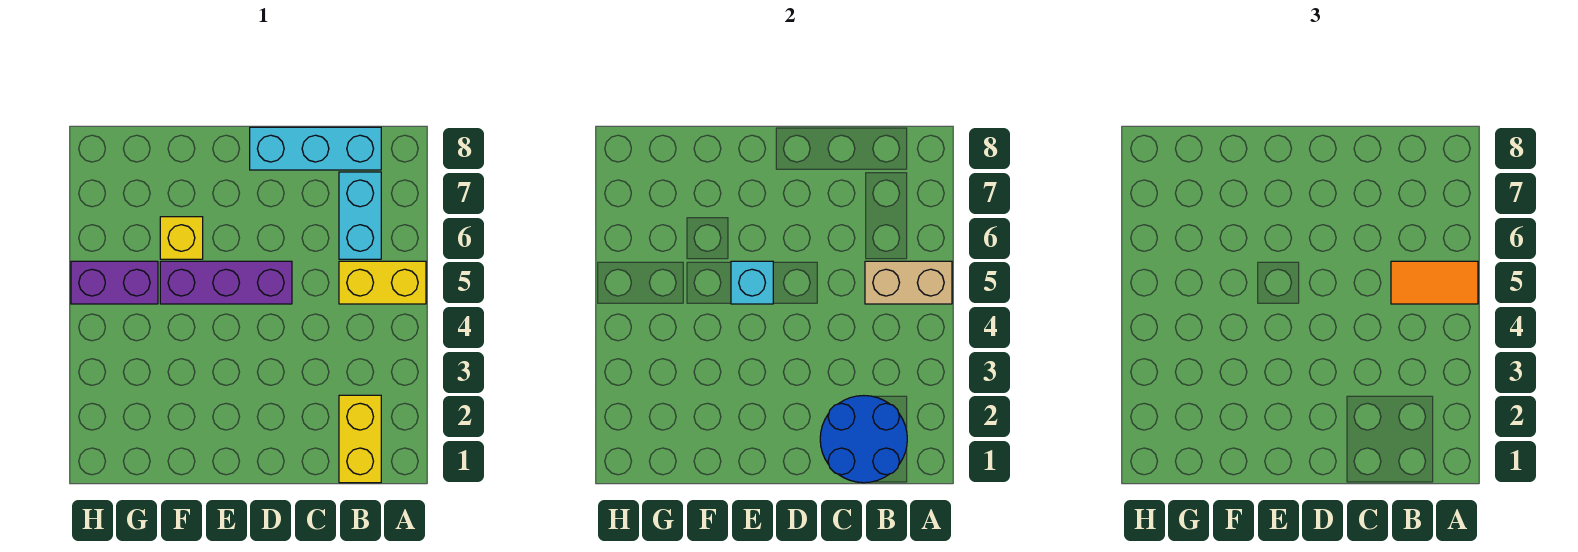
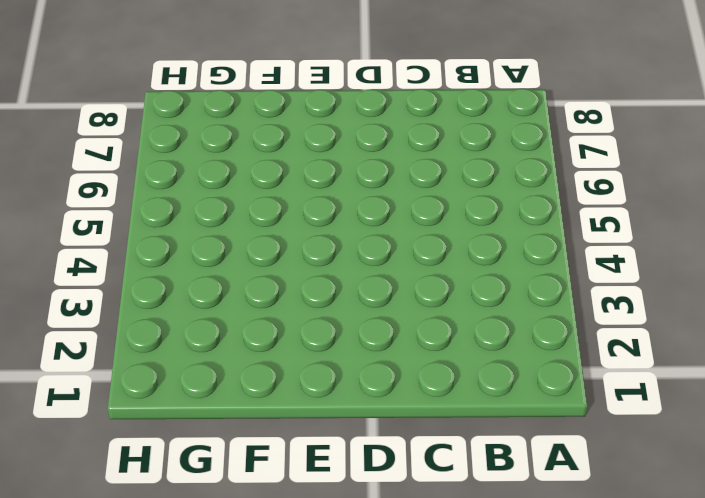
none -> yellow brick A5:B5 level 1
none -> yellow brick B1:B2 level 1

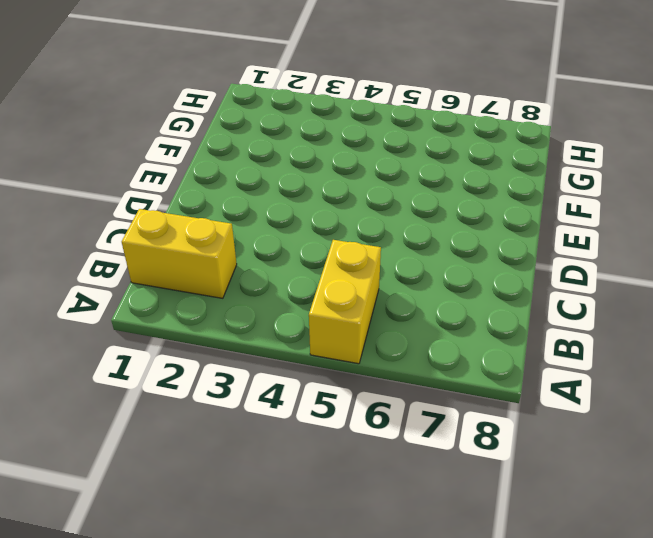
none -> cyan brick B6:B7 level 1
none -> cyan brick B8:D8 level 1

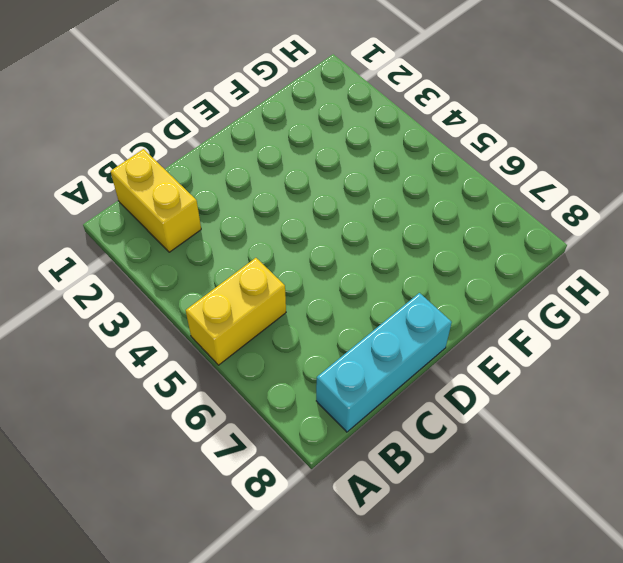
none -> cyan brick B6:B7 level 1
none -> purple brick D5:F5 level 1

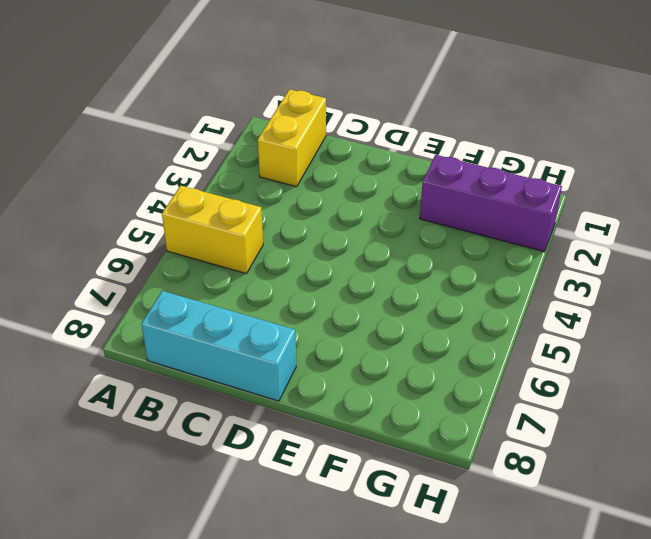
purple brick F2:H2 level 1 -> purple brick D5:F5 level 1
none -> cyan brick B6:B7 level 1
none -> yellow brick F6 level 1

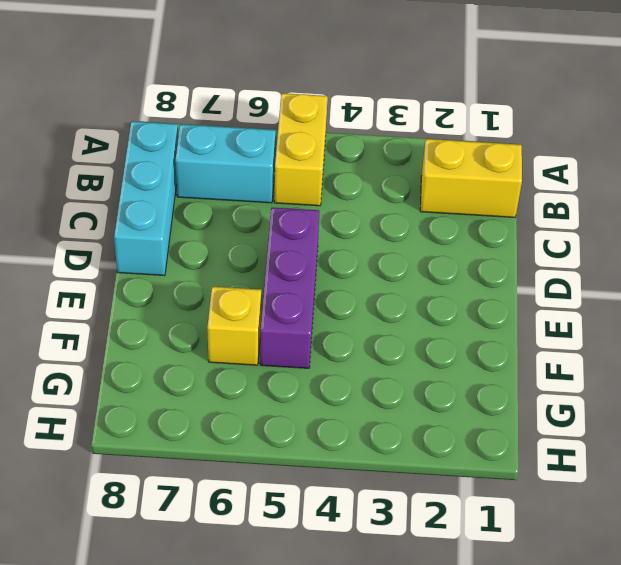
none -> purple brick G5:H5 level 1
none -> tan brick A5:B5 level 2

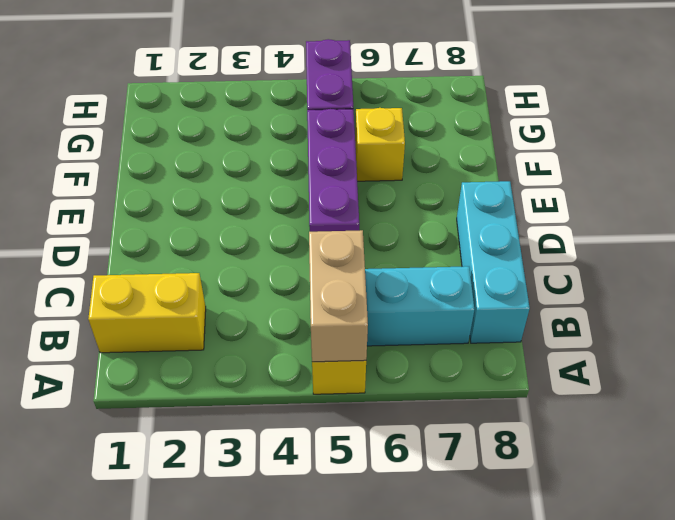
none -> blue round brick B1:C2 level 2
none -> cyan brick E5 level 2

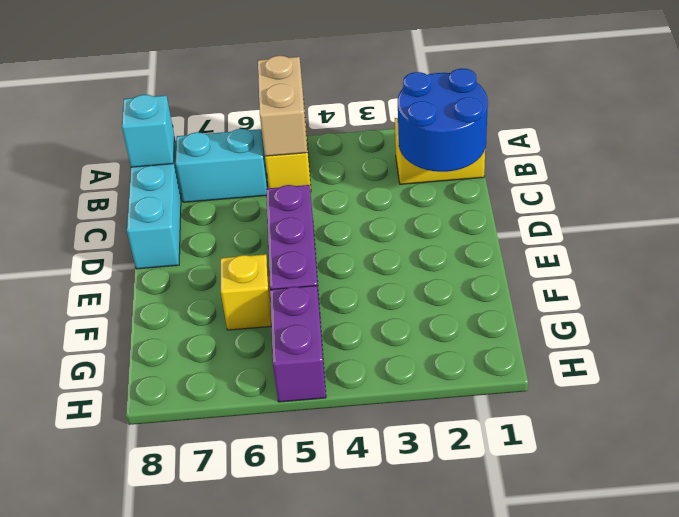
cyan brick B8 level 2 -> cyan brick E5 level 2
none -> orange tile A5:B5 level 3

